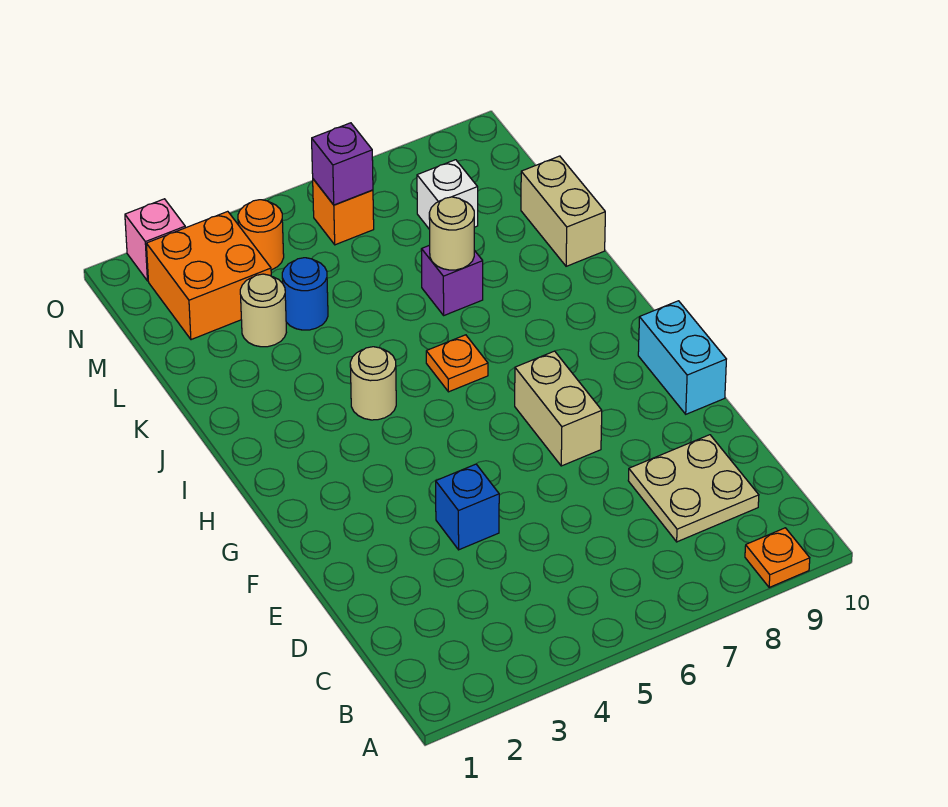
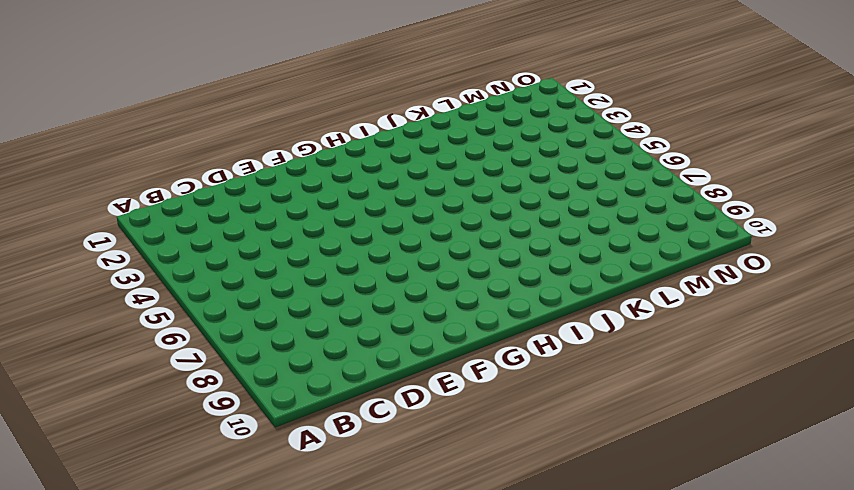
none -> orange plate A9 level 1
none -> tan plate C8:D9 level 1
none -> blue brick E4 level 1

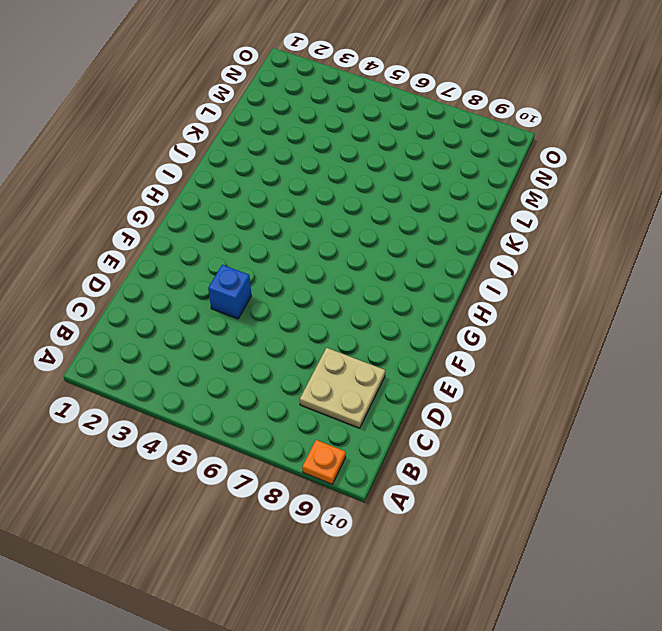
none -> tan brick F7:G7 level 1
none -> cyan brick F10:G10 level 1
none -> tan round brick I4 level 1

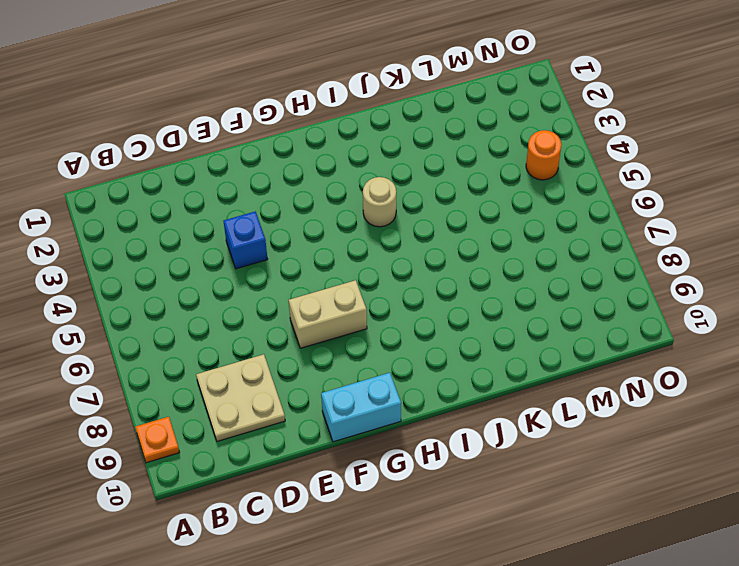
none -> orange plate I6 level 1
none -> purple brick K7 level 1
none -> tan brick K10:L10 level 1

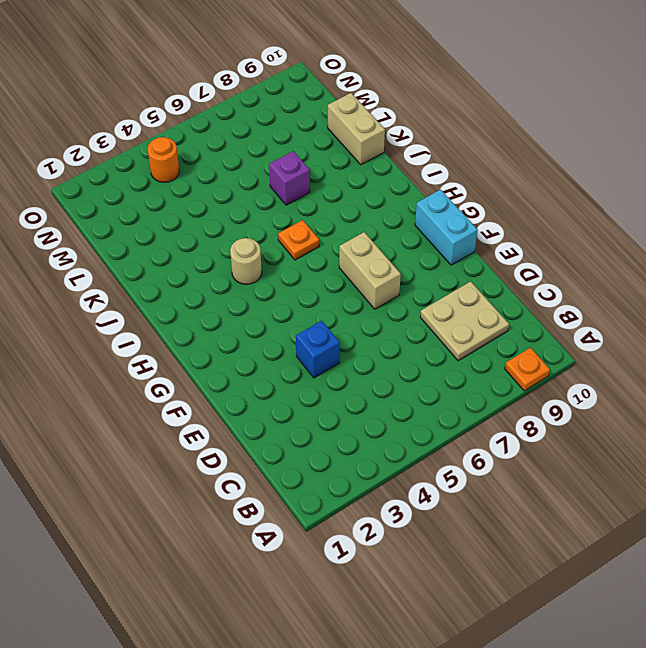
none -> tan round brick L3 level 1
none -> blue round brick L4 level 1
none -> orange brick M2:N3 level 1

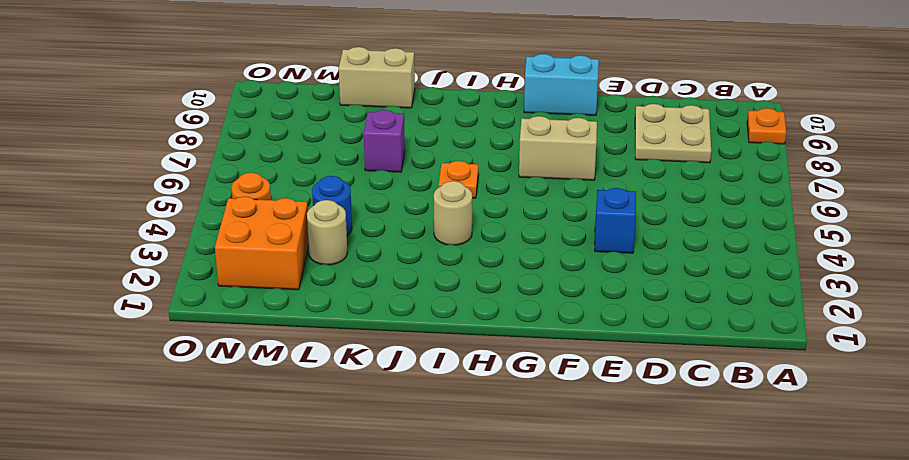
none -> white brick M8 level 1
none -> orange brick N6 level 1
none -> pink brick O2 level 1

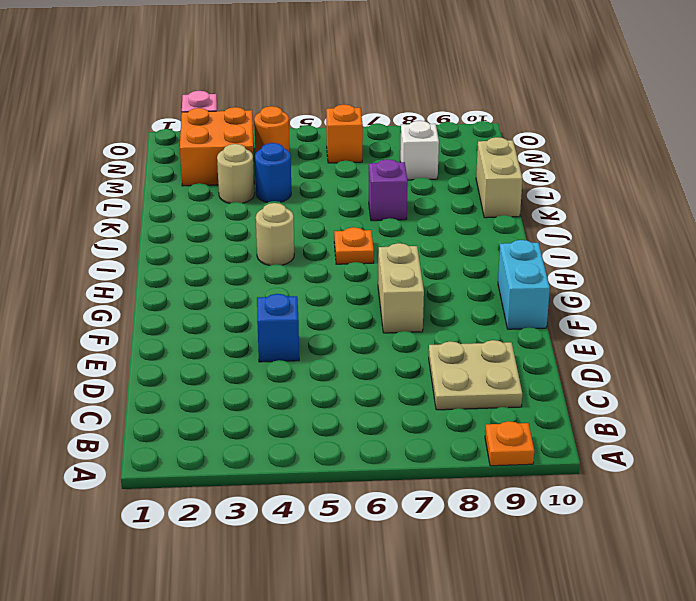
none -> tan round brick K7 level 2
none -> purple brick N6 level 2

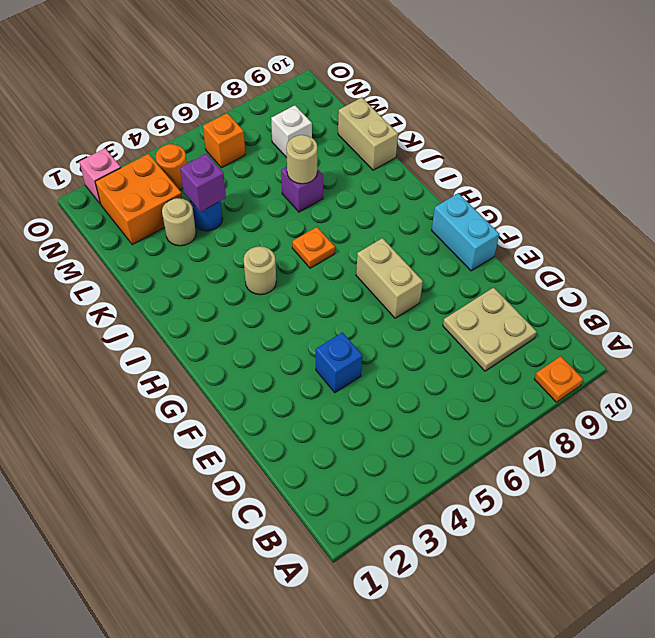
purple brick L4 level 2 -> purple brick N6 level 2

